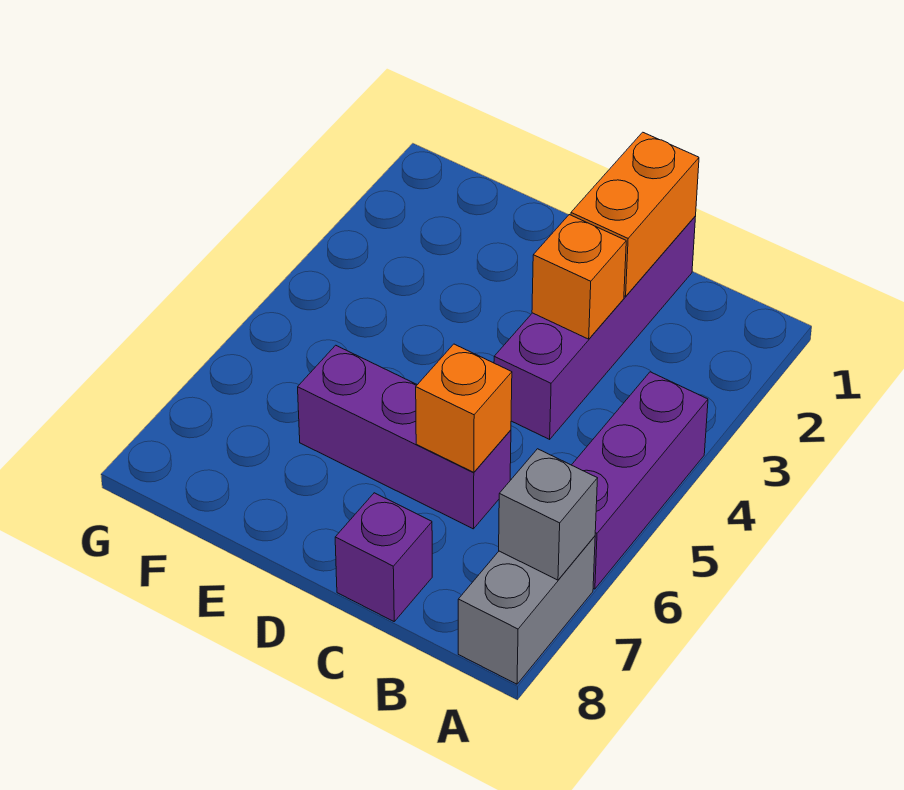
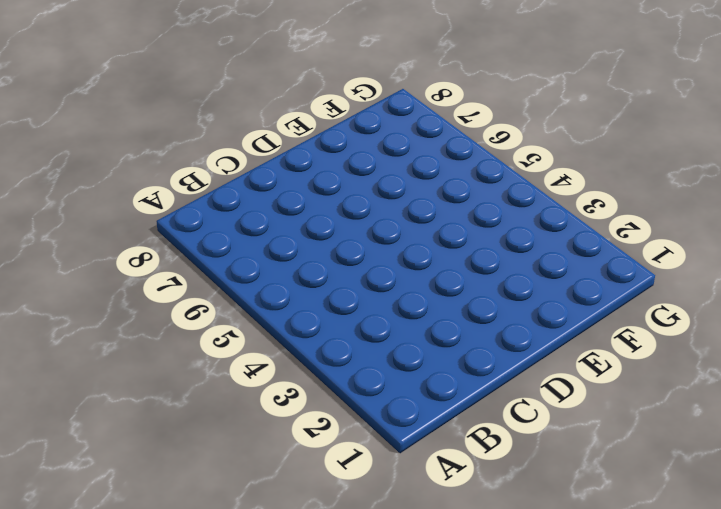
none -> purple brick A4:A6 level 1
none -> grey brick A7:A8 level 1

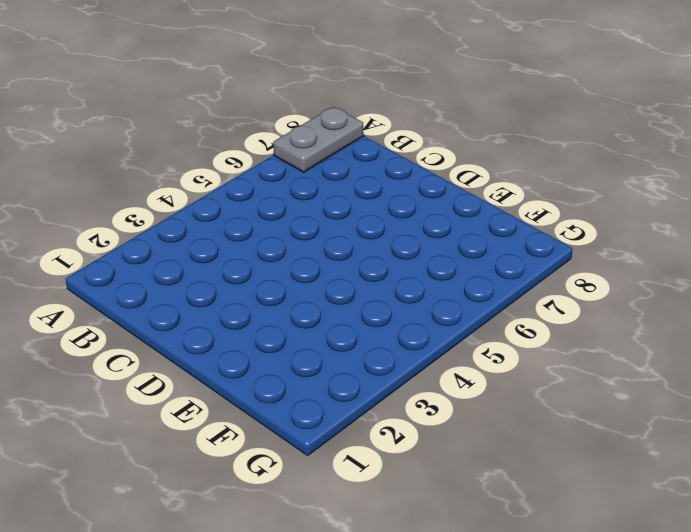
grey plate A7:A8 level 1 -> grey brick A7:A8 level 1
none -> purple brick A4:A6 level 1
none -> purple brick C1:C4 level 1

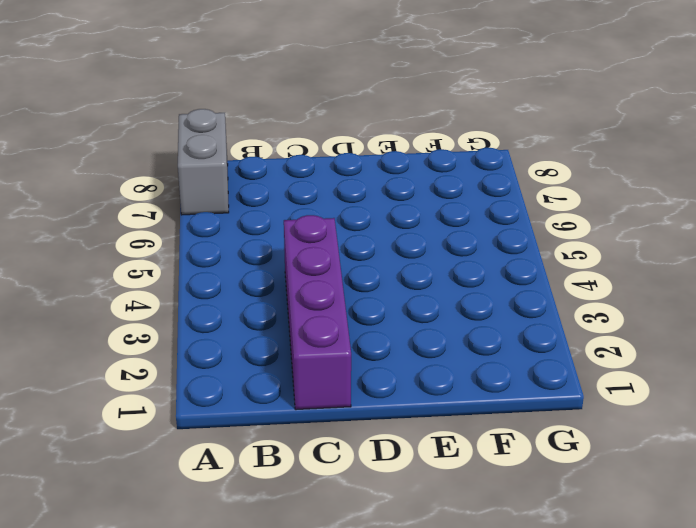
none -> purple brick A4:A6 level 1
none -> purple brick C6:E6 level 1

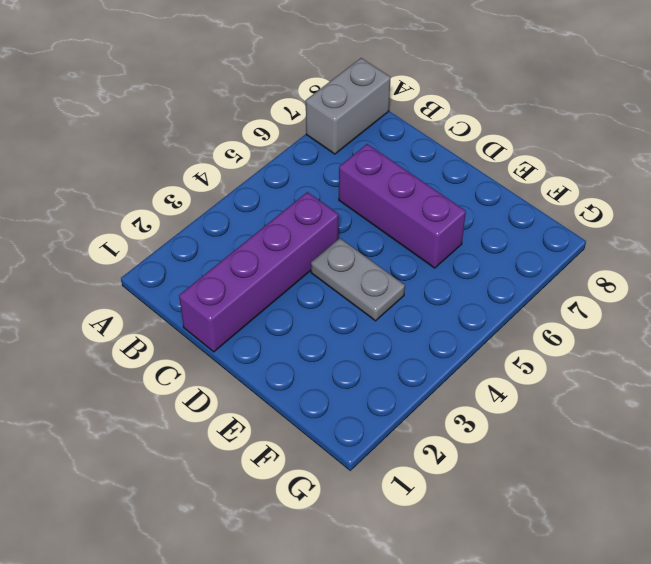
grey plate D4:E4 level 1 -> none
none -> purple brick A4:A6 level 1
none -> purple brick C8 level 1

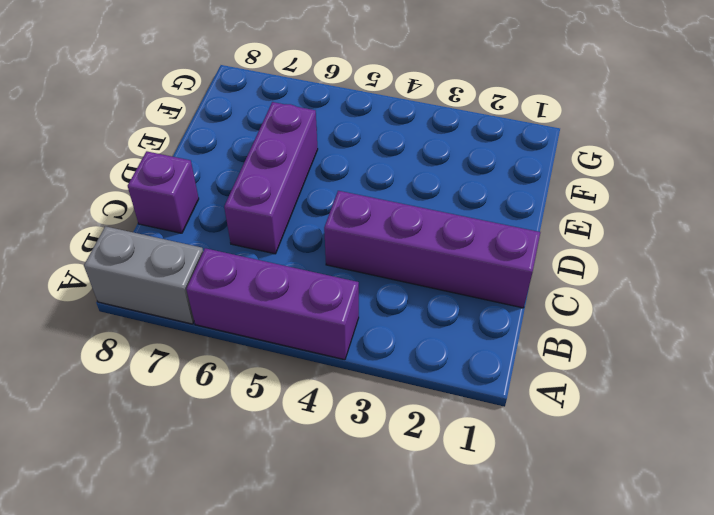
none -> grey brick A7 level 2
none -> orange brick C1:C2 level 2

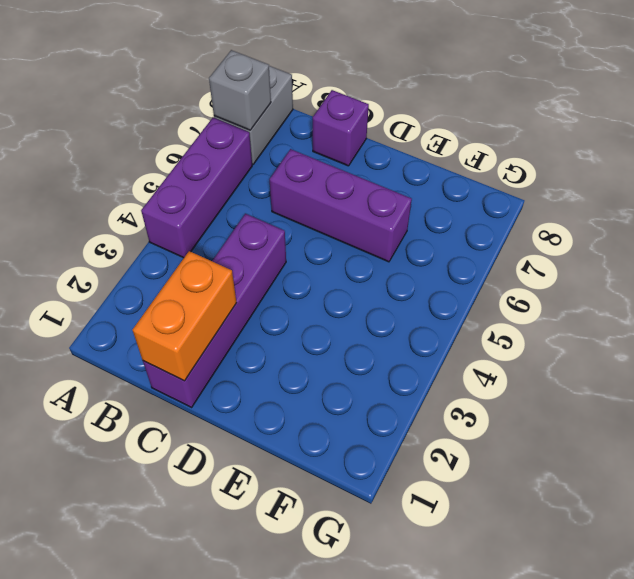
none -> orange brick C3 level 2
none -> orange brick C6 level 2

